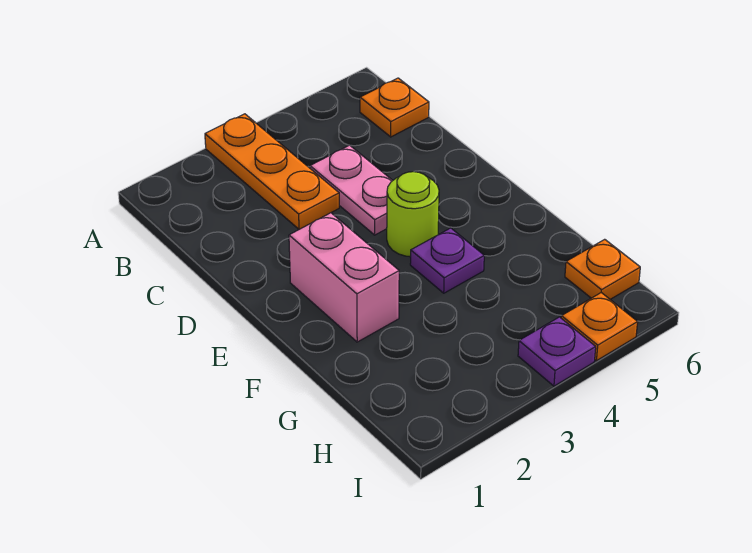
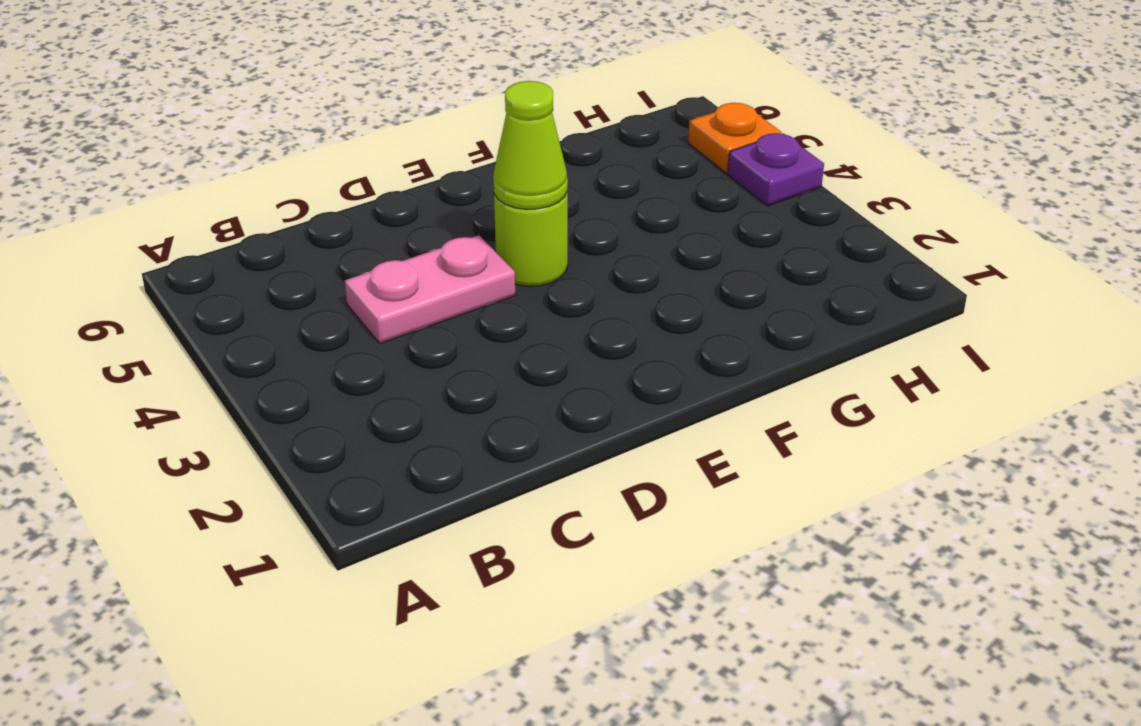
lime cone E4 level 2 -> none
none -> orange plate A3:C3 level 1
none -> orange plate B6 level 1

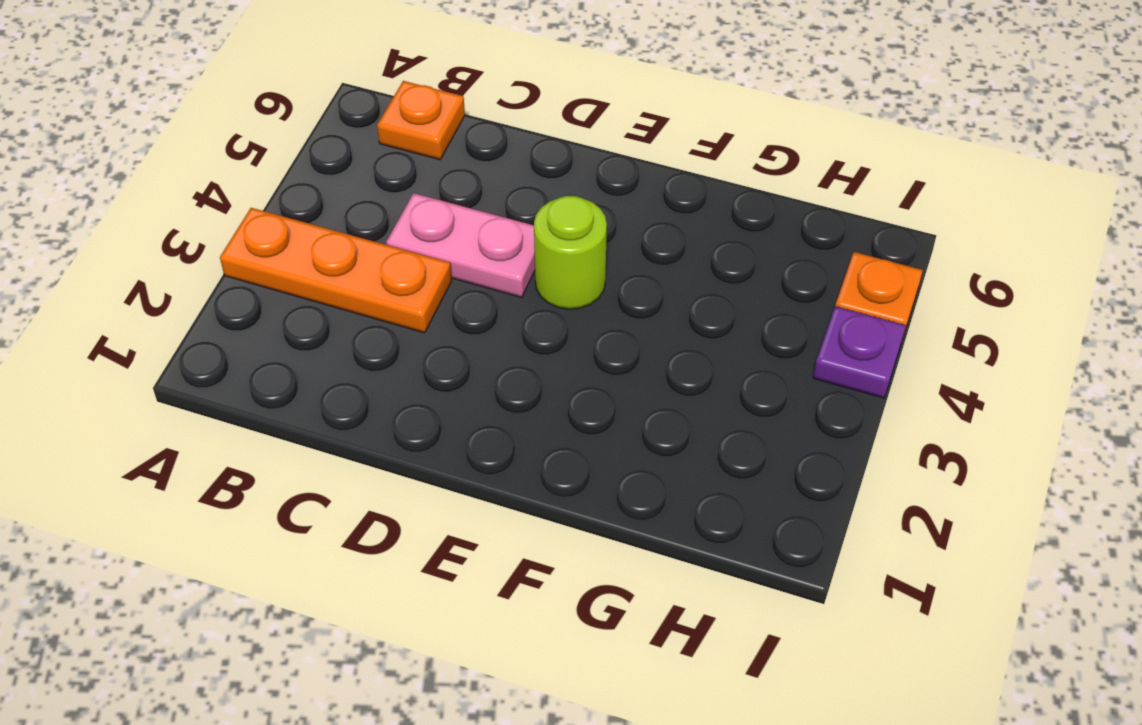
none -> pink brick E2:F2 level 1
none -> purple plate F4 level 1

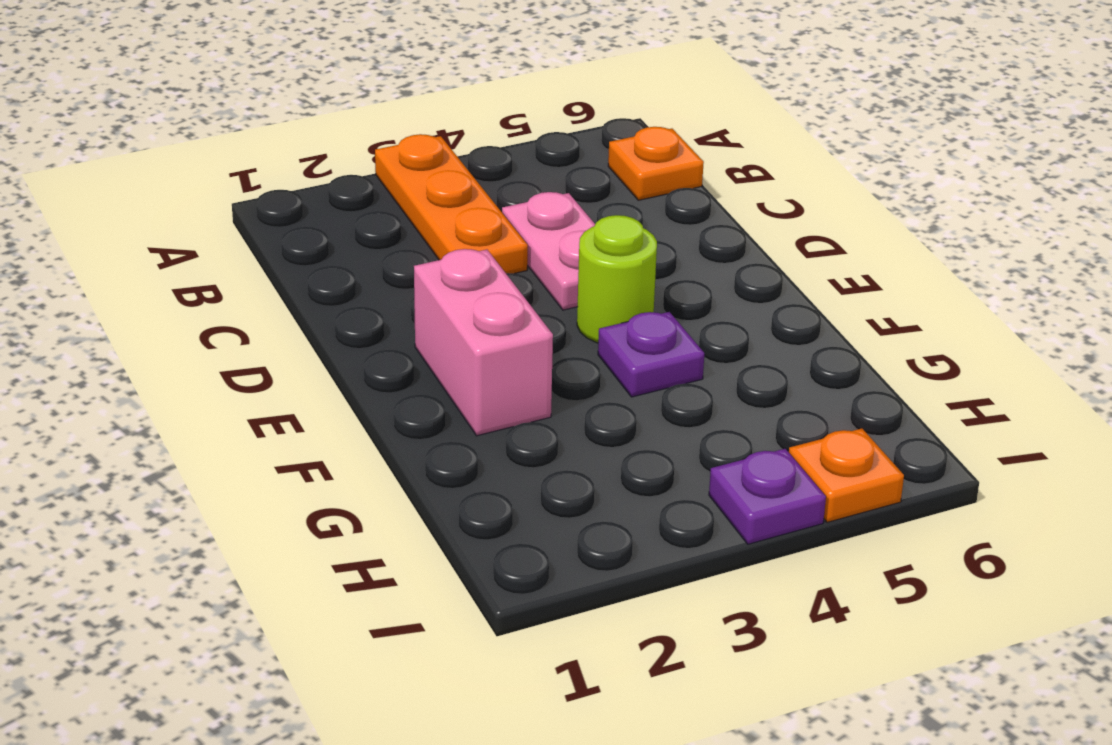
none -> orange plate H6 level 1

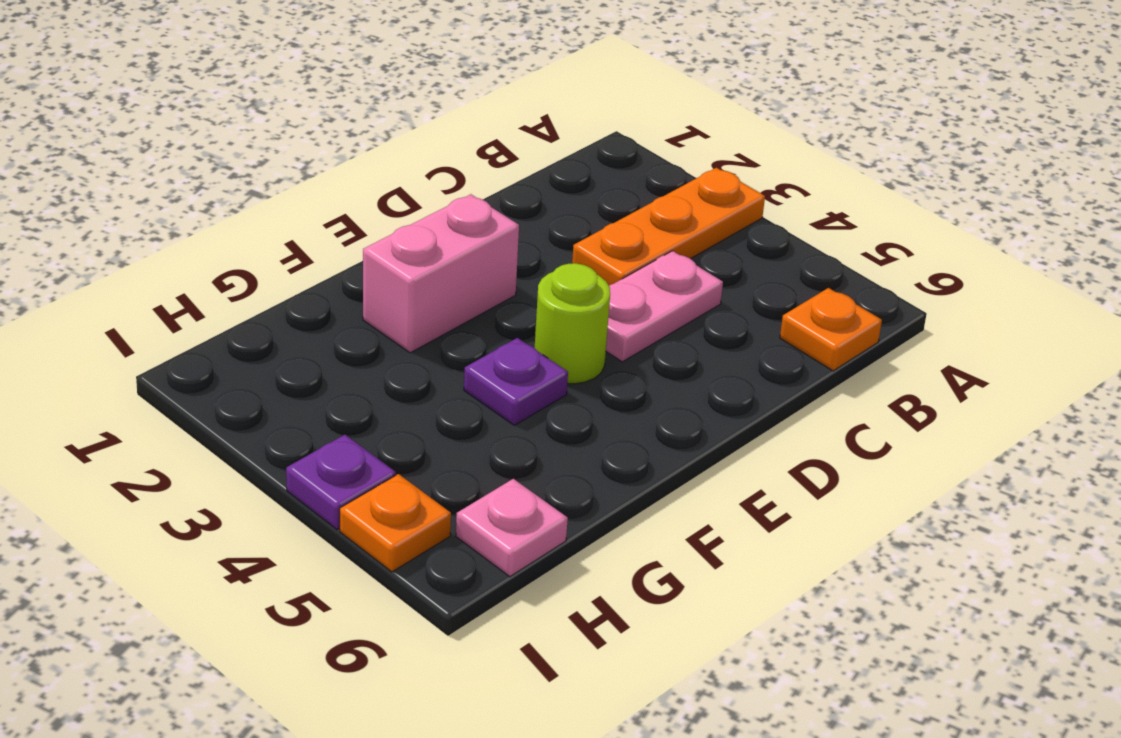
pink plate H6 level 1 -> orange plate H6 level 1

